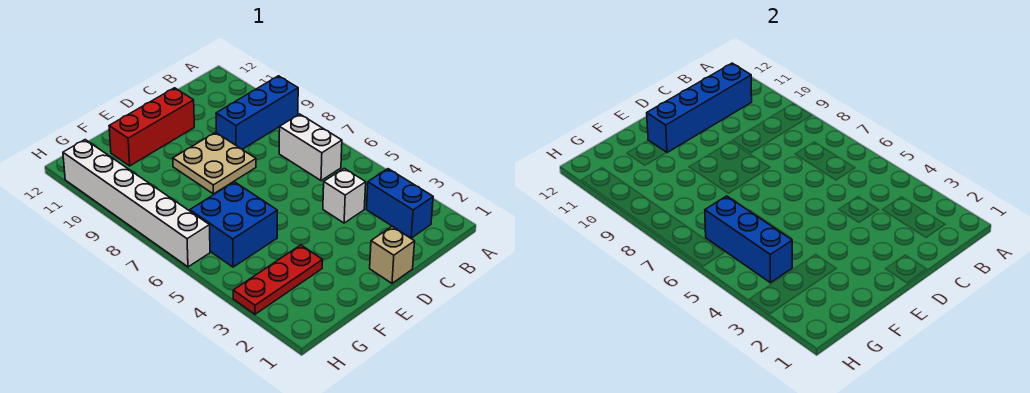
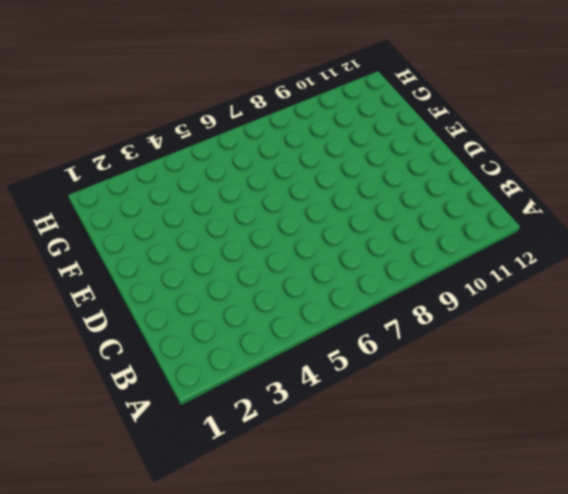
none -> blue brick A9:C9 level 1
none -> blue brick B2:B3 level 1
none -> white brick B6:B7 level 1

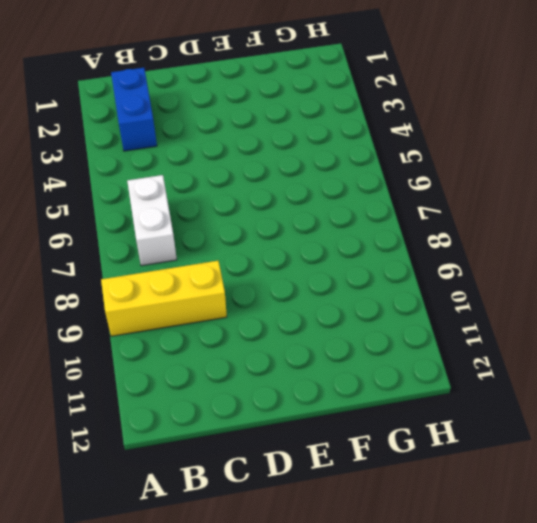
yellow brick A9:C9 level 1 -> blue brick A9:C9 level 1
none -> white brick C4 level 1
none -> tan brick D1 level 1
none -> tan plate D8:E9 level 1

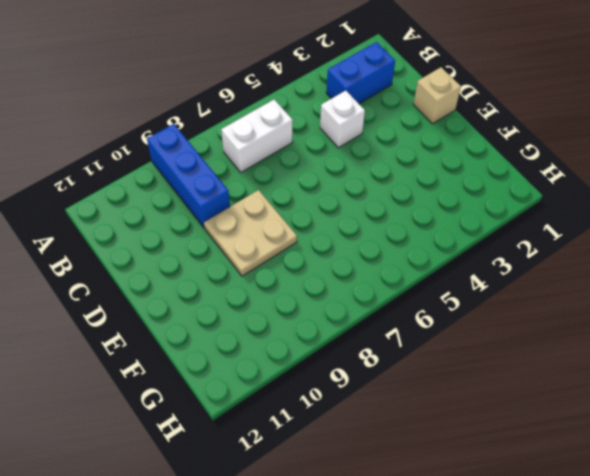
none -> red brick D11:F11 level 1
none -> red plate F3:H3 level 1
none -> blue brick F5:G6 level 1

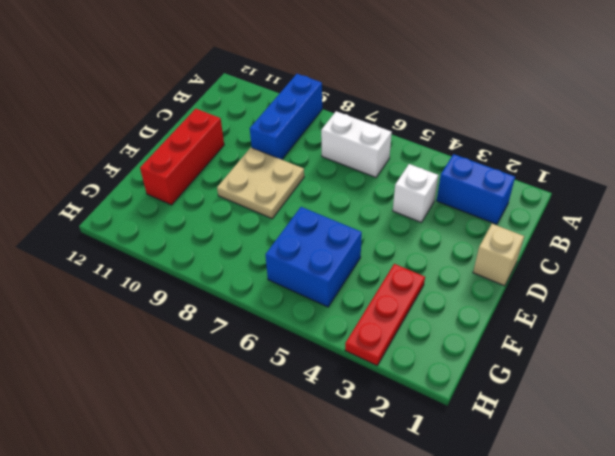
none -> white brick H6:H11 level 1
none -> blue brick B11:E11 level 2
none -> blue brick G4:G6 level 2

